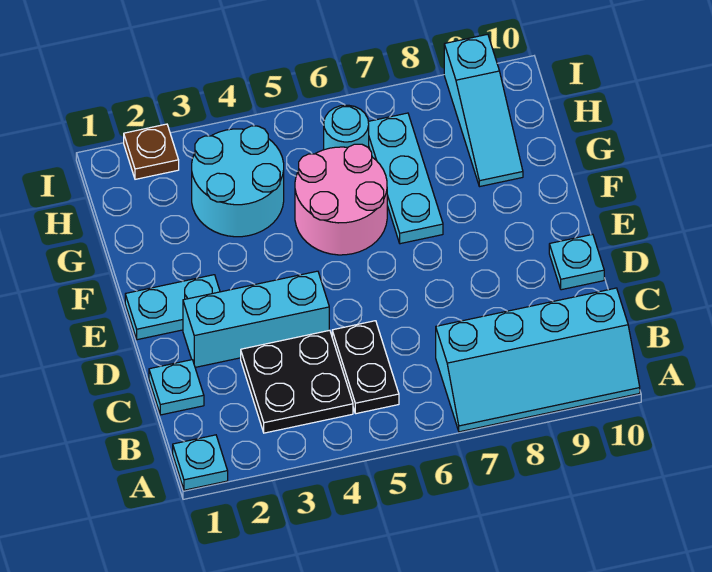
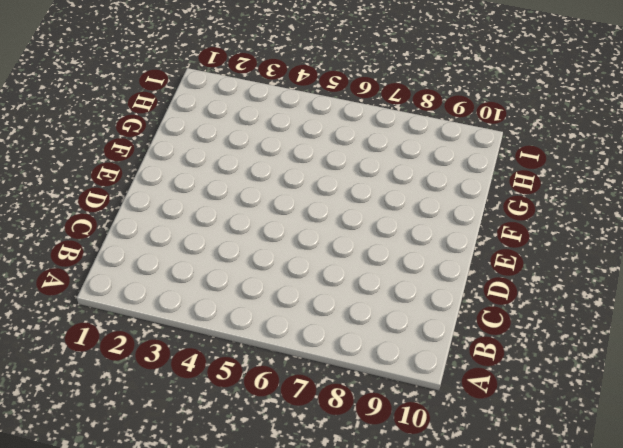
none -> cyan plate A1 level 1
none -> cyan slope A7:B10 level 1 top B
none -> black plate B3:C4 level 1

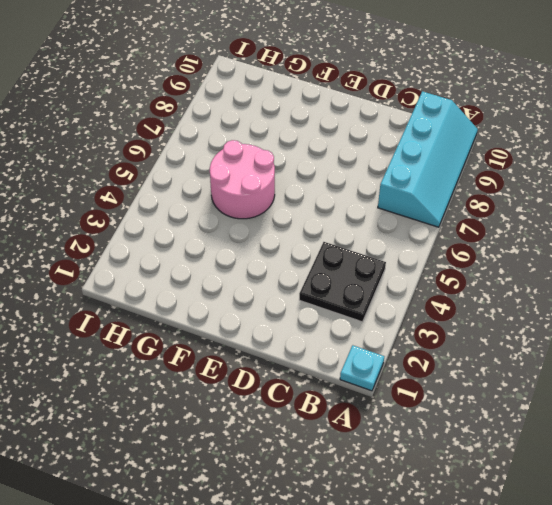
none -> black plate B5:C5 level 1
none -> cyan plate C1 level 1
none -> cyan brick D2:D4 level 1

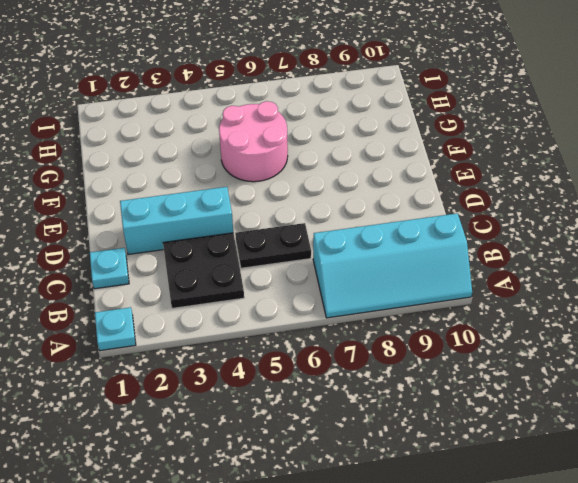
black plate C5:C6 level 1 -> black plate B5:C5 level 1
none -> cyan plate D10 level 1
none -> cyan plate E1:E2 level 1
none -> cyan plate F7:H7 level 1

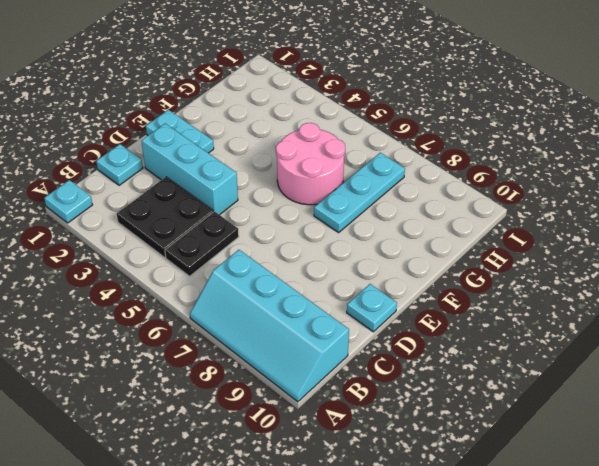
none -> cyan round brick G3:H4 level 1
none -> cyan slope G9:I9 level 1 top I
none -> cyan round brick H6 level 1

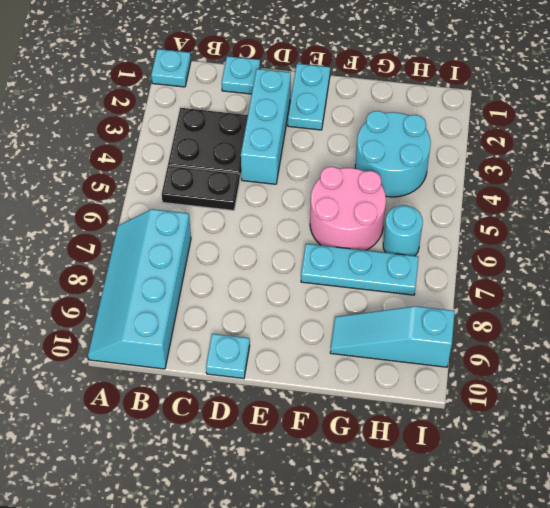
none -> brown plate I2 level 1

